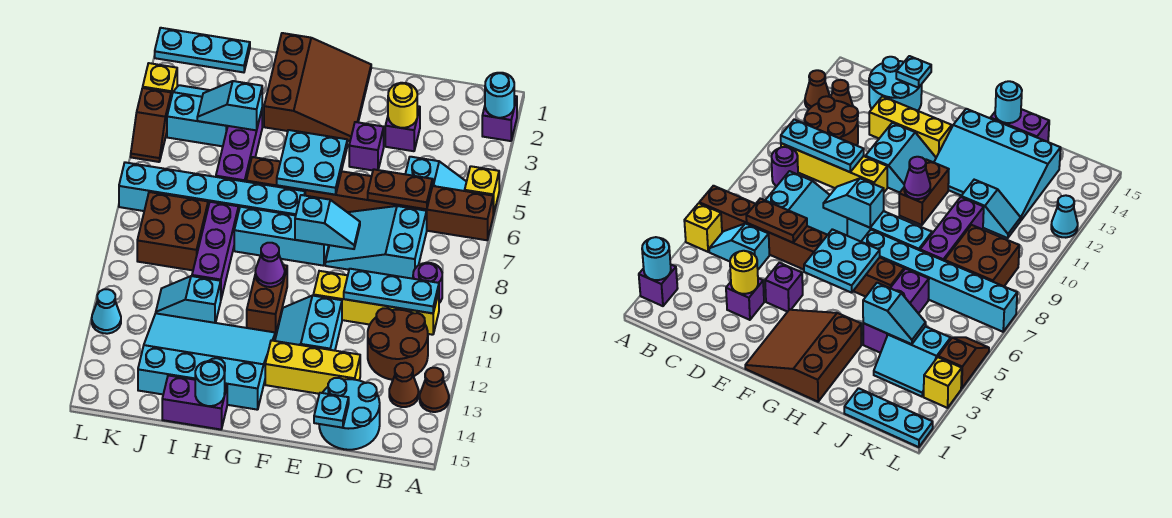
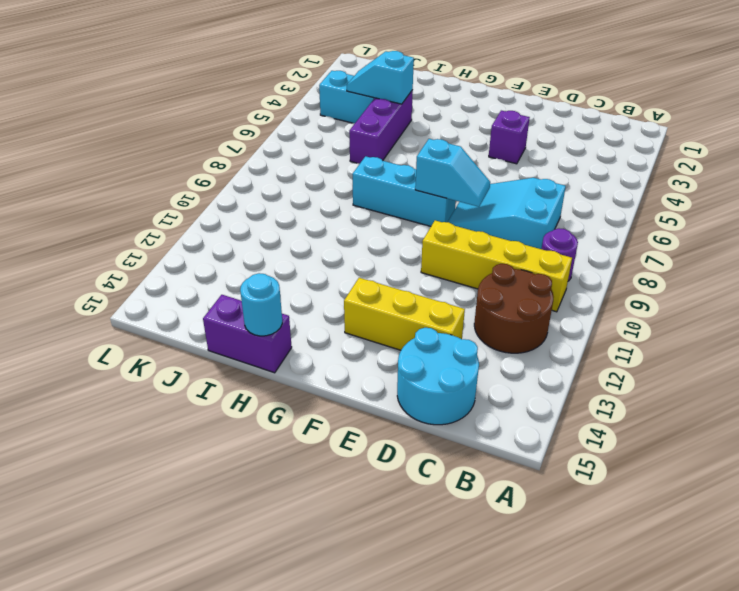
none -> purple brick A2 level 1
none -> yellow brick A5 level 1
none -> brown brick A6:H6 level 1
none -> brown cone A13 level 1

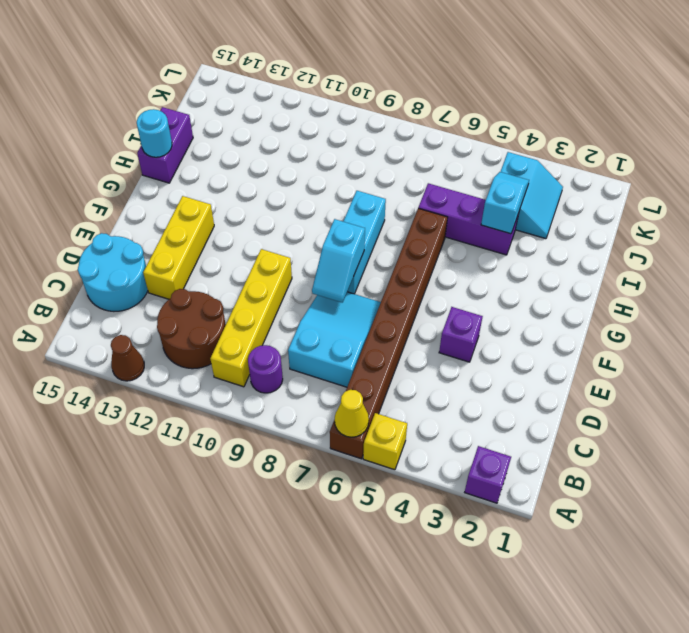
yellow cone A6 level 2 -> none
none -> cyan slope B5:C5 level 1 top C
none -> brown cone B13 level 1
none -> purple brick D3 level 1
none -> cyan slope E11:F12 level 1 top E

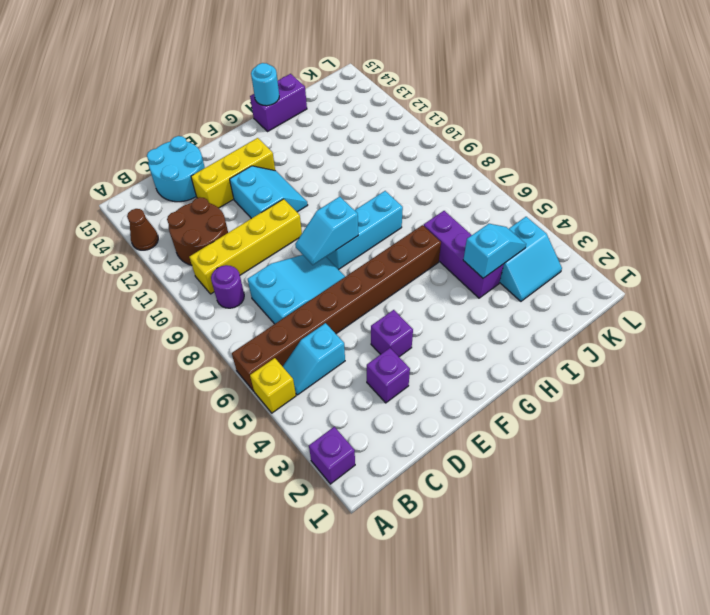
none -> brown cone B13 level 1
none -> brown slope F1:H3 level 1 top H
none -> cyan brick G7:L7 level 1
none -> brown brick G10:G11 level 1

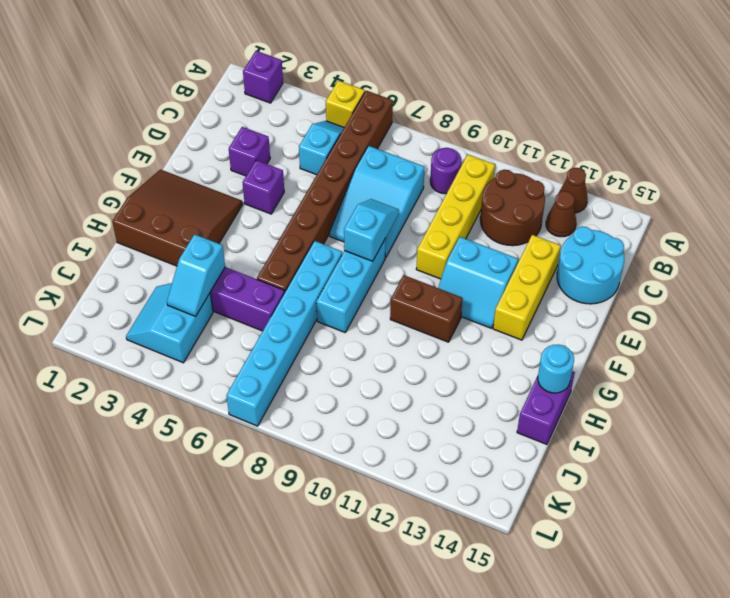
none -> cyan slope G12:J14 level 1 top 14
none -> purple brick I8:I10 level 1
none -> cyan slope I11:J11 level 1 top I
none -> cyan plate J1:L1 level 1

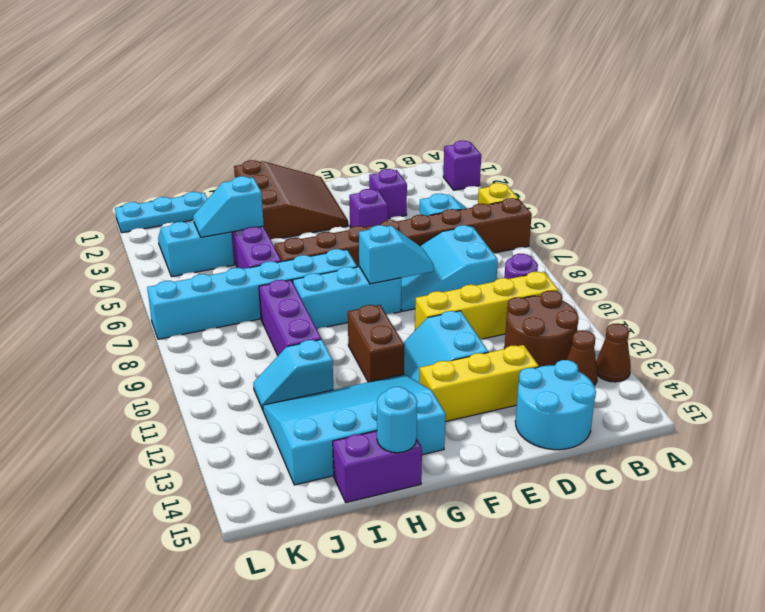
none -> brown brick J8:K9 level 1
none -> yellow brick L3 level 1
none -> brown slope L4:L5 level 1 top 4
none -> cyan cone L12 level 1

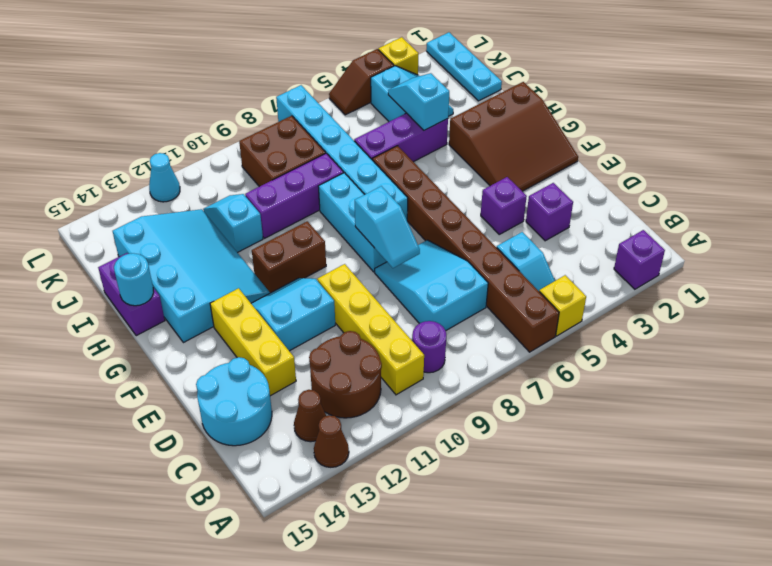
none -> cyan round brick A2 level 2
none -> cyan plate B10:D10 level 2
none -> brown plate C6:D6 level 2
none -> yellow round brick D3 level 2

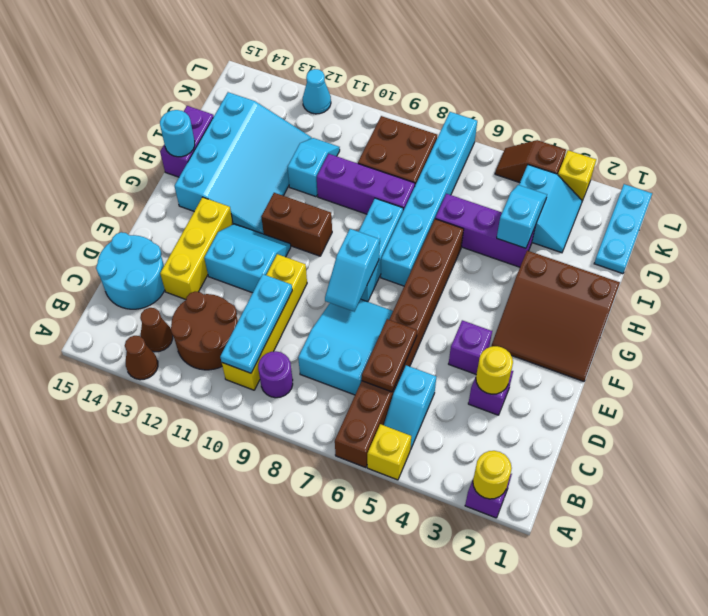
yellow round brick A2 level 2 -> cyan round brick A2 level 2
none -> cyan plate D15 level 2
none -> cyan plate F5:G6 level 2
none -> purple cone G10 level 2

